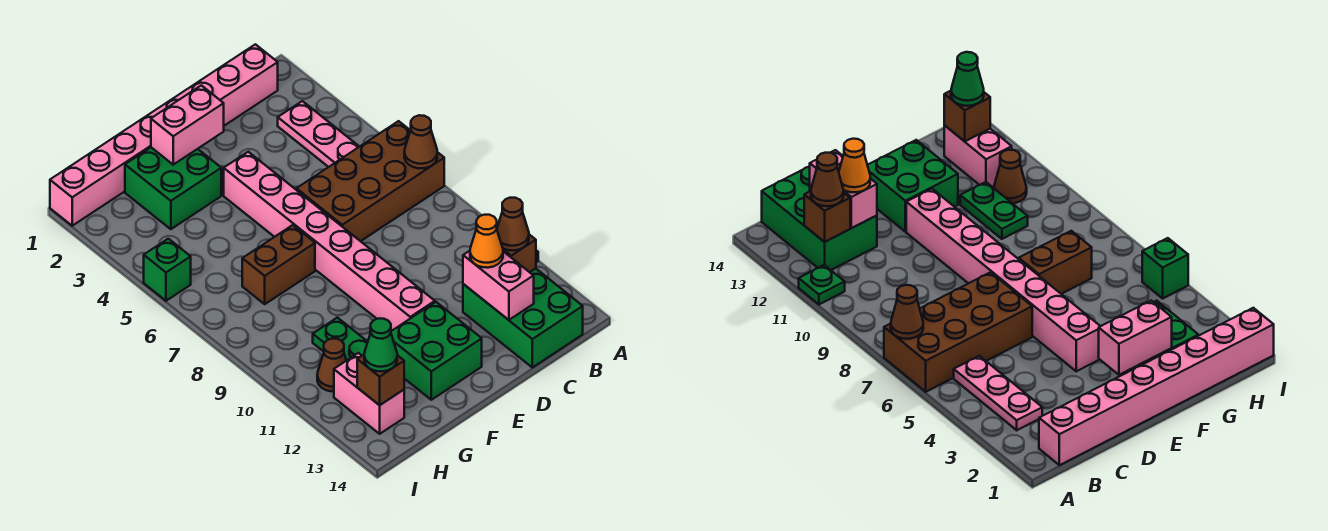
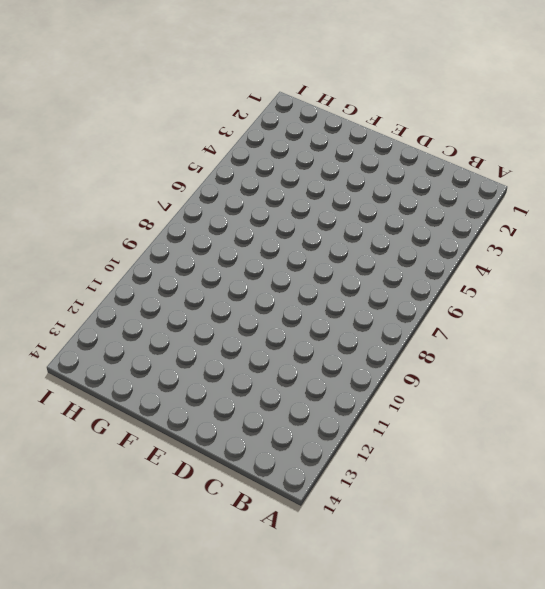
none -> brown brick A6:D7 level 1
none -> green plate A11 level 1
none -> pink brick B1:I1 level 1

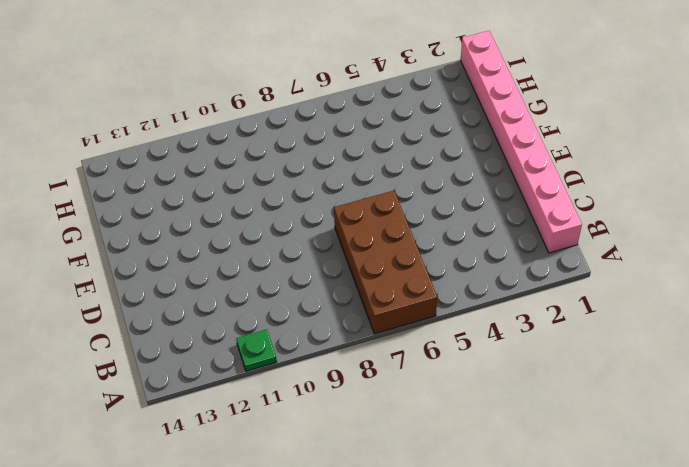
none -> pink plate B3:B5 level 1
none -> green brick B12:C14 level 1
none -> pink brick E4:E11 level 1

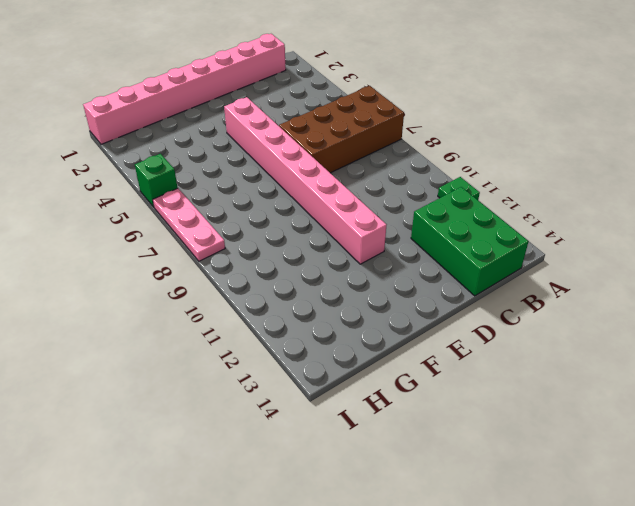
pink plate I6:I8 level 1 -> pink plate B3:B5 level 1
none -> green brick E12:F13 level 1
none -> green brick F2:G3 level 1
none -> brown brick F7:G7 level 1

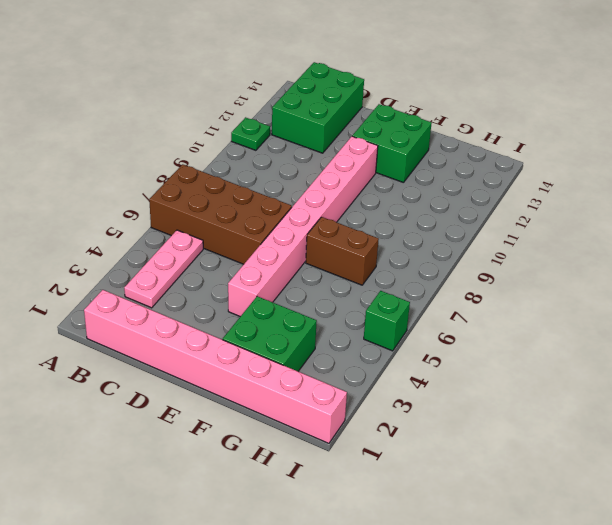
none -> green plate G10:G11 level 1
none -> brown cone H11 level 1
none -> pink brick H12:H13 level 1

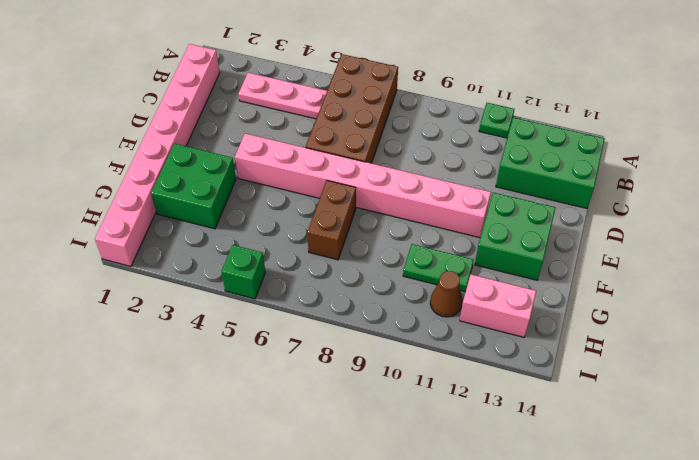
none -> brown cone A7 level 2
none -> brown brick B12 level 2
none -> pink brick C12:C13 level 2

